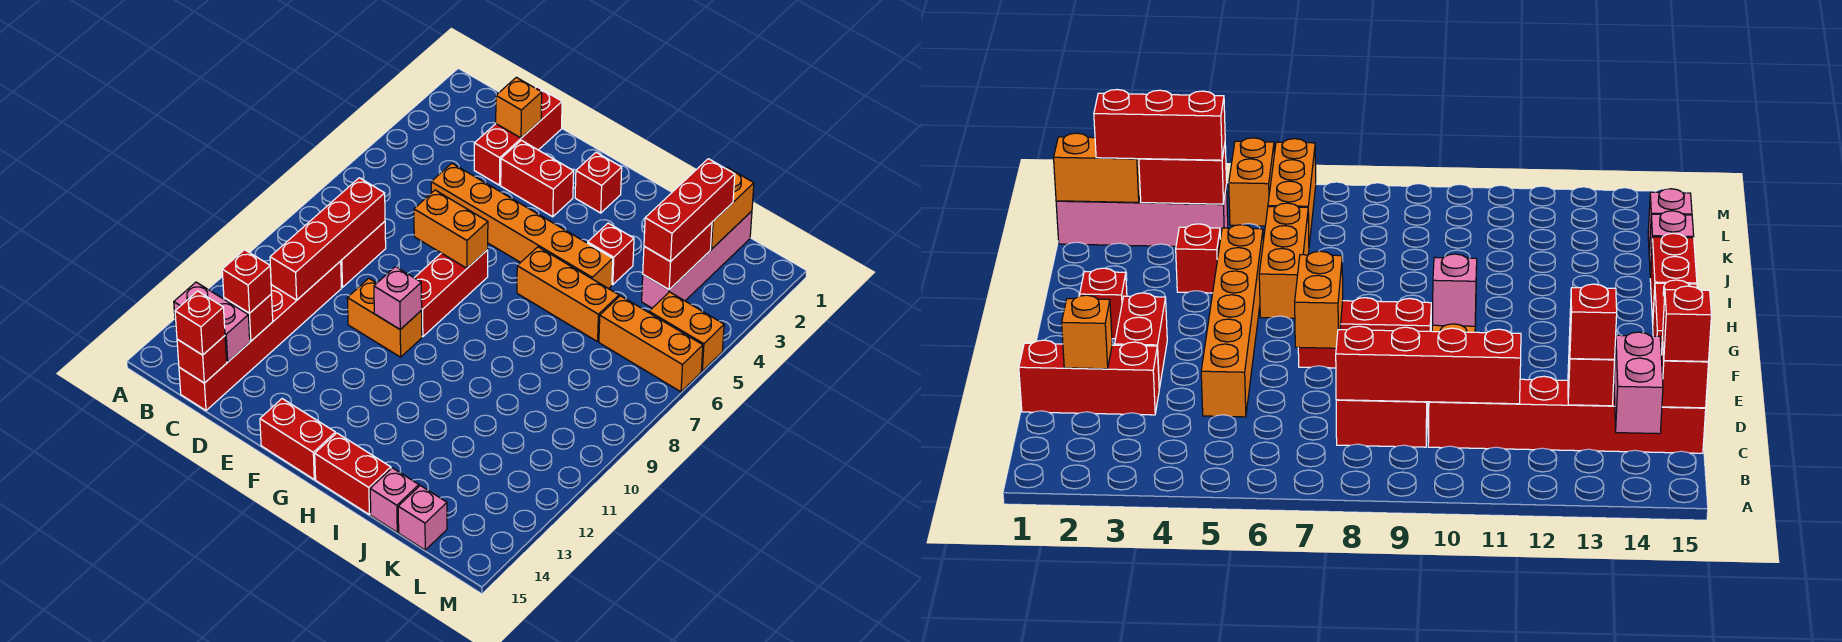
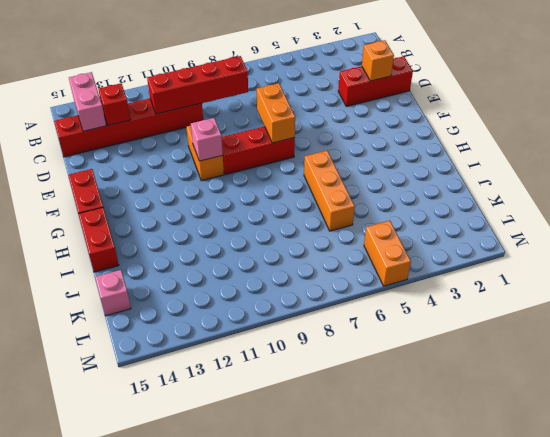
none -> red brick C8:C9 level 1
none -> orange brick D5:I5 level 1
none -> red brick E3:F3 level 1

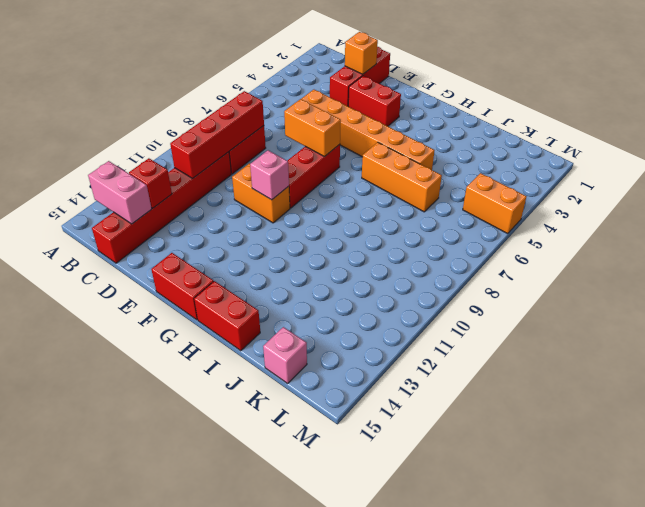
none -> red brick G2 level 1
none -> red brick I4 level 1
none -> pink brick J15 level 1

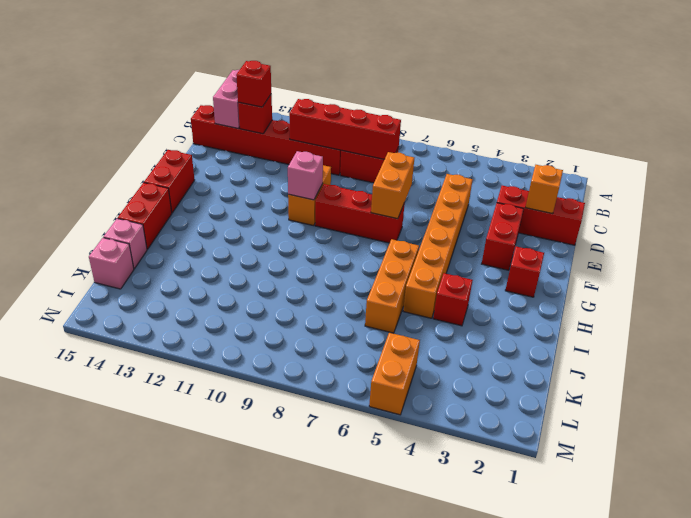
none -> pink brick K1:K4 level 1
none -> orange brick K6:M6 level 1
none -> red brick C15 level 2

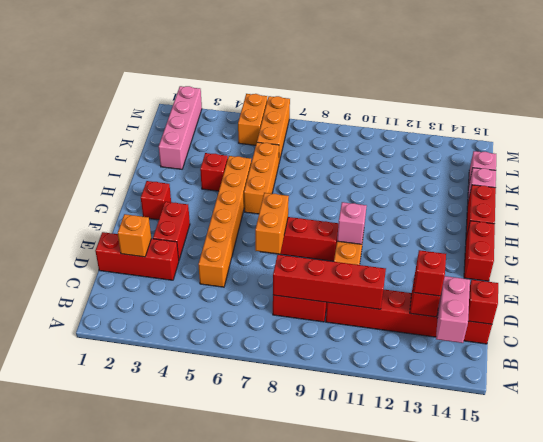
pink brick J2:M2 level 1 -> pink brick K1:K4 level 1
none -> orange brick K1:K2 level 2
none -> red brick K3:K4 level 2
none -> red brick C15 level 3

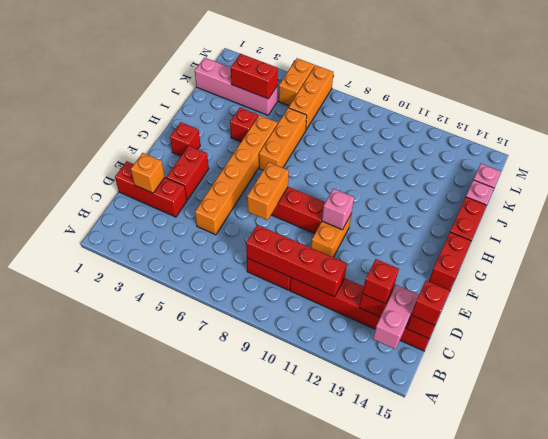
none -> orange brick K1:K2 level 2
none -> red brick K2:K4 level 3

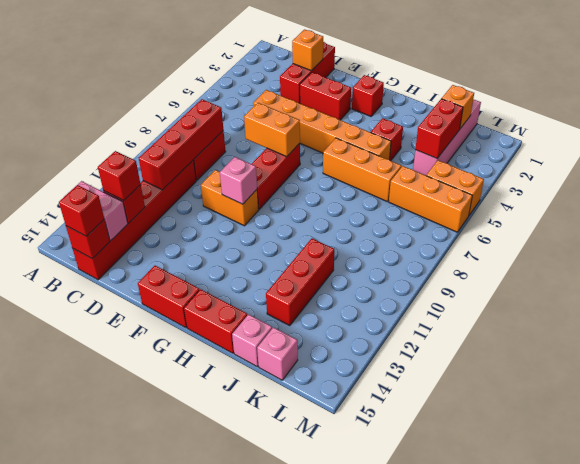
red brick J11:J13 level 1 -> red brick K2:K4 level 3
orange brick K2 level 2 -> orange brick K1:K2 level 2

